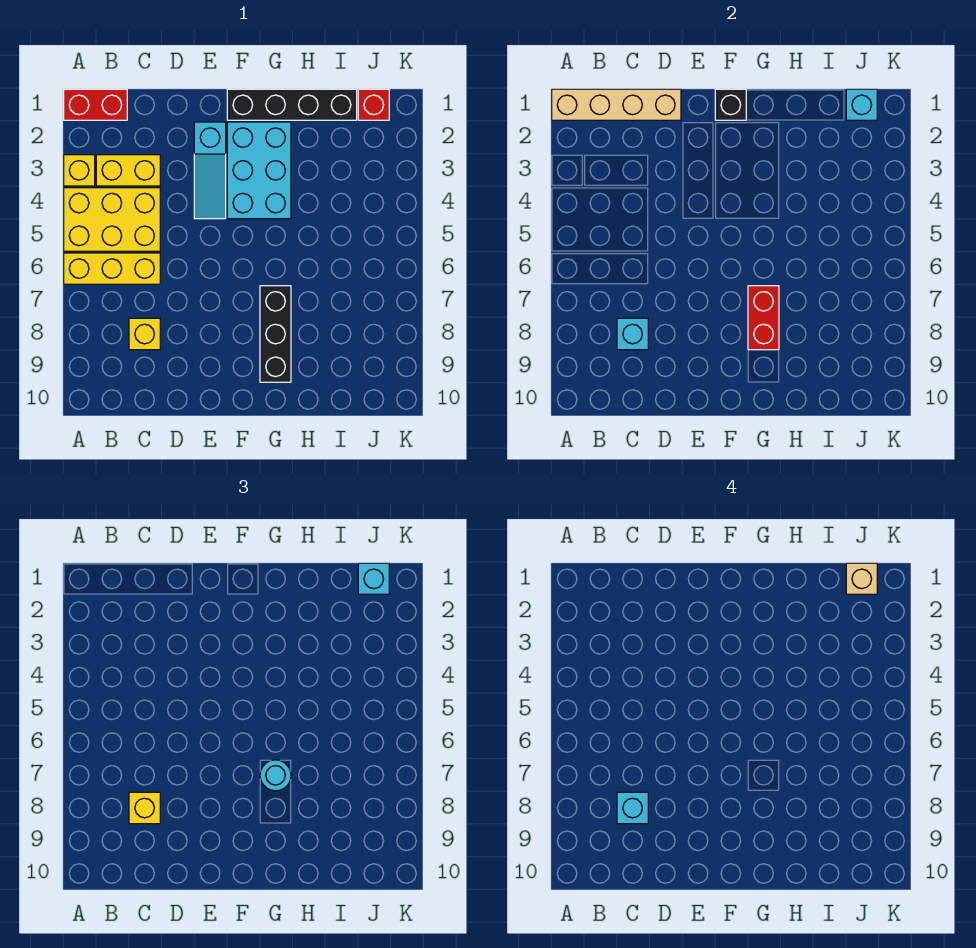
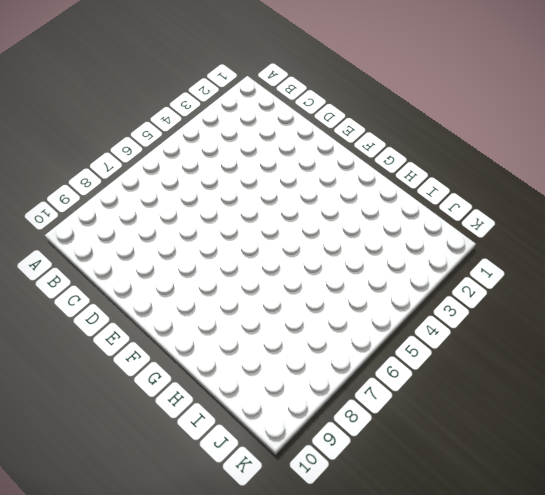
none -> red brick A1:B1 level 1
none -> yellow brick A3 level 1
none -> yellow brick A4:C5 level 1

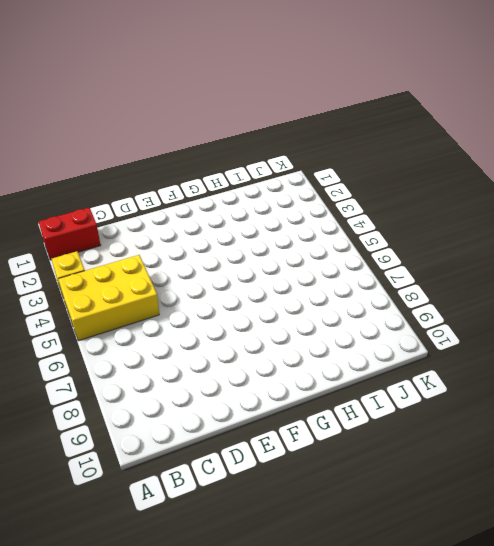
none -> yellow brick A6:C6 level 1
none -> yellow brick B3:C3 level 1
none -> yellow brick C8 level 1

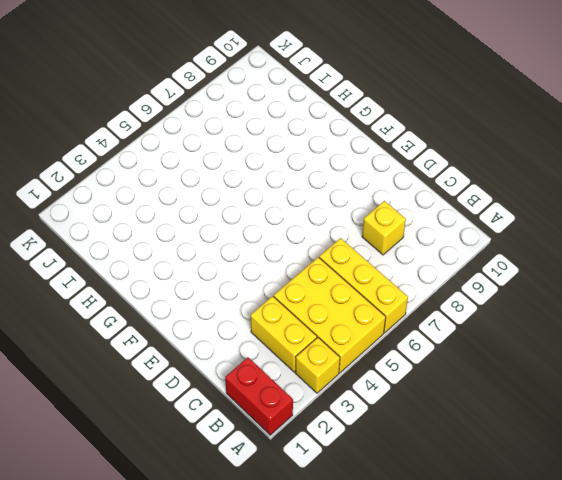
none -> cyan slope E2:E4 level 1 top 2
none -> black brick F1:I1 level 1
none -> cyan brick F2:G4 level 1

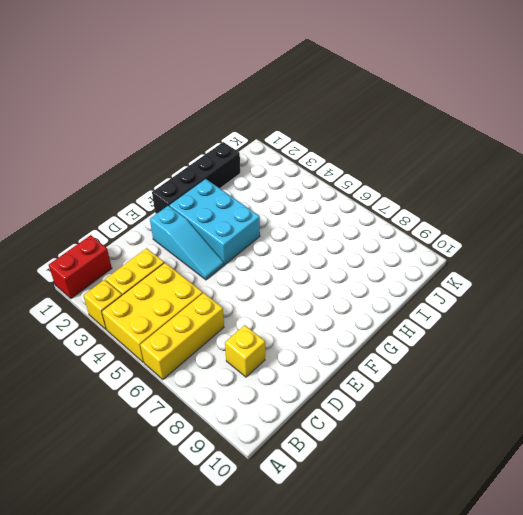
none -> black brick G7:G9 level 1
none -> red brick J1 level 1
none -> tan brick A1:D1 level 2

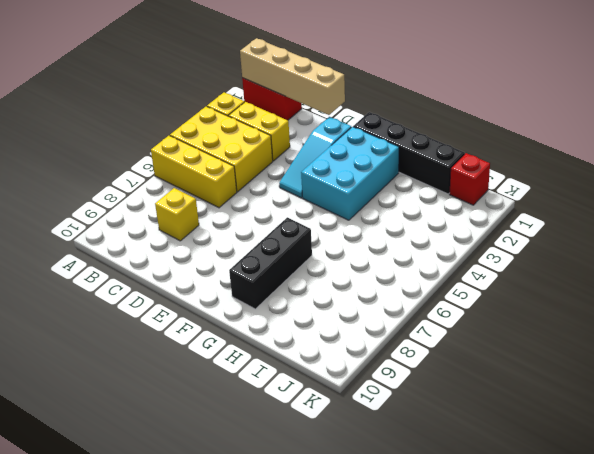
none -> cyan brick C8 level 2
none -> black brick F1 level 2
none -> red brick G7:G8 level 2

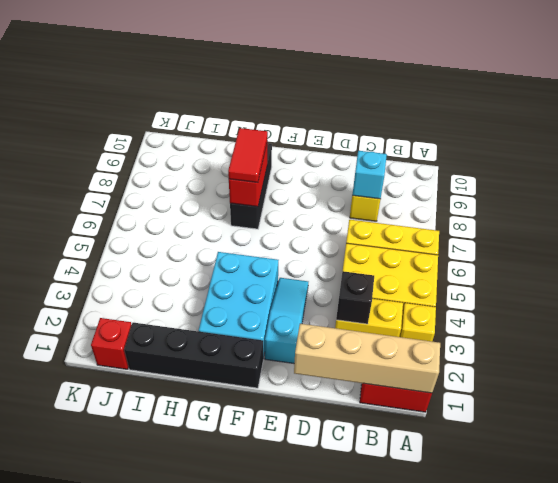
black brick C3 level 2 -> black brick F1 level 2
red tile G7:G8 level 3 -> cyan round brick G7 level 3
none -> cyan brick J1 level 2
none -> yellow brick C8 level 3
none -> cyan brick J1 level 3

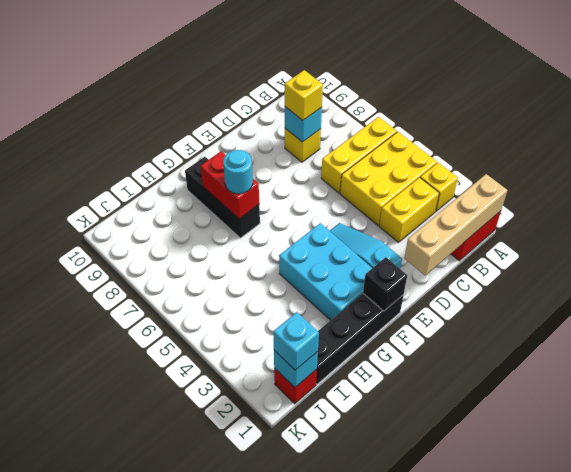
none -> cyan brick C8 level 4
none -> tan brick J1 level 4

